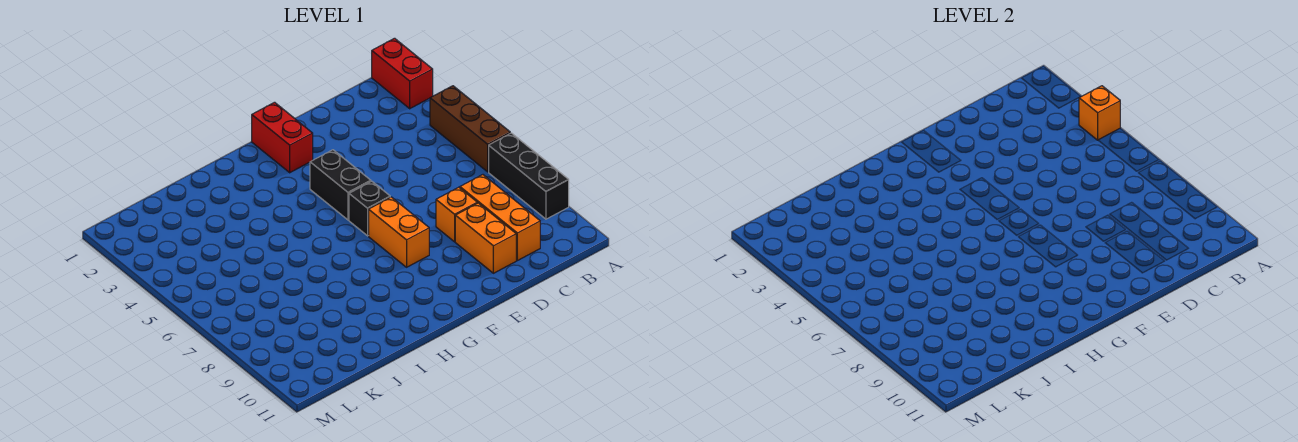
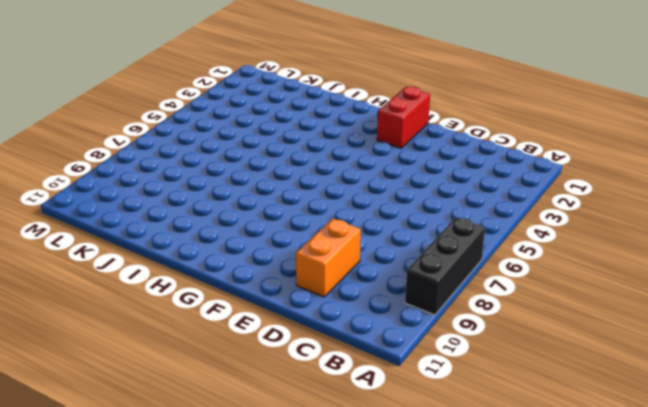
none -> red brick A1:A2 level 1
none -> brown brick A4:A6 level 1

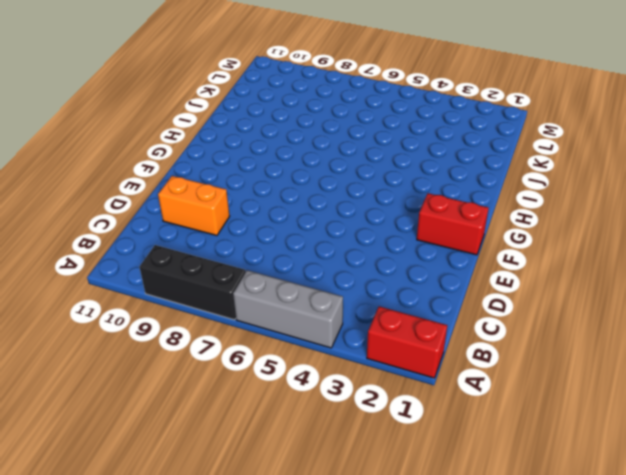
grey brick A4:A6 level 1 -> brown brick A4:A6 level 1
none -> orange brick C8:C10 level 1
none -> orange brick D8 level 1

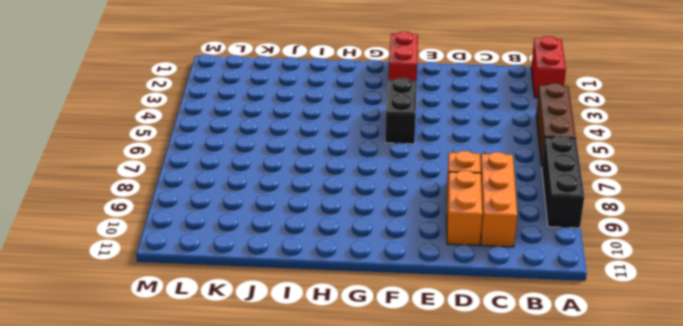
none -> black brick F6 level 1
none -> orange brick F7:F8 level 1

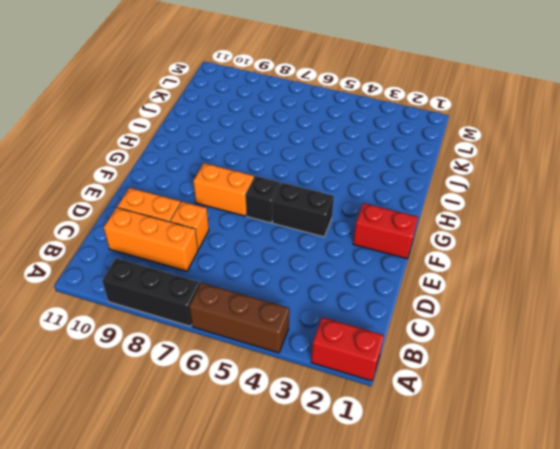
none -> orange brick A4 level 2

